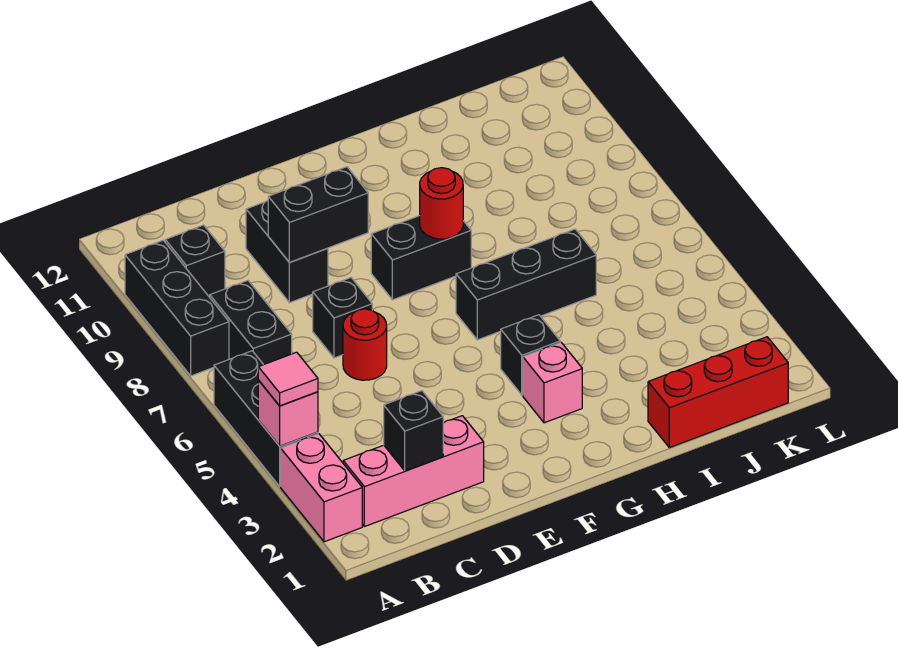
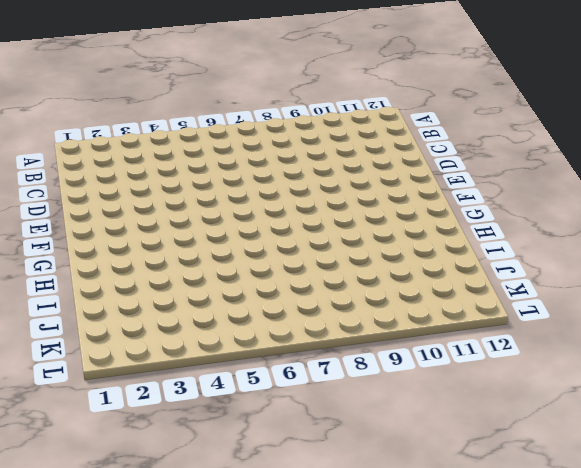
none -> pink brick A2:A3 level 1
none -> black brick A4:A6 level 1
none -> black brick A8:A10 level 1

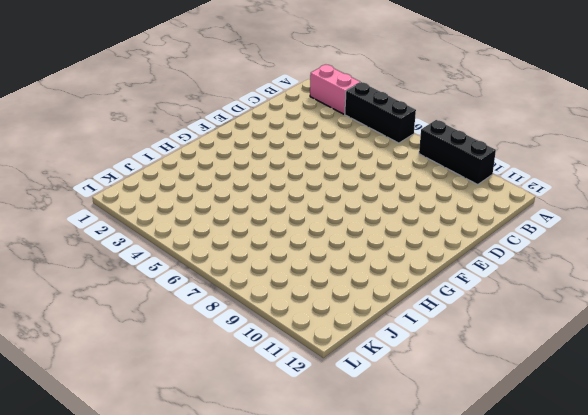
none -> pink brick B2:D2 level 1
none -> black brick B7:B8 level 1
none -> black brick B10 level 1

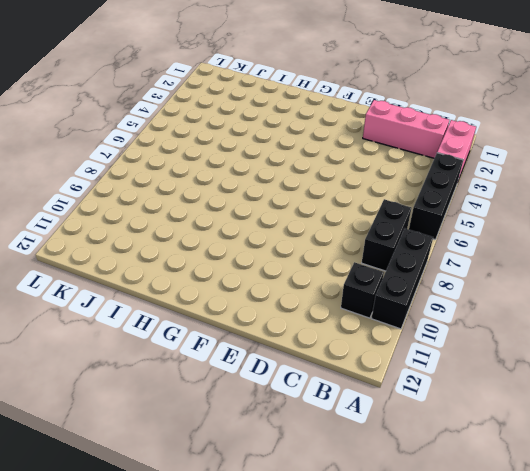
none -> red round brick D6 level 1
none -> black brick D7 level 1
none -> black brick D9:D10 level 1

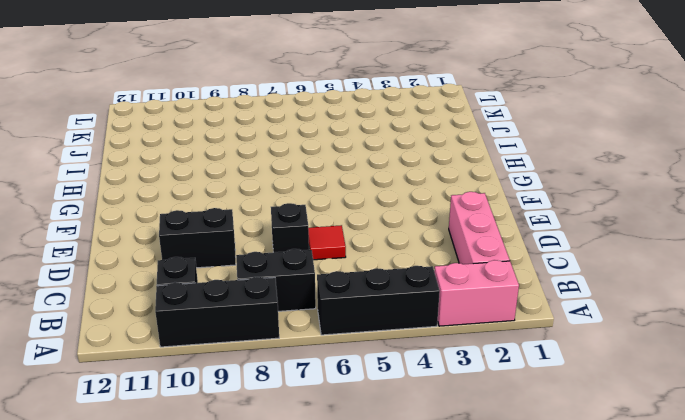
red tile D6 level 1 -> red round brick D6 level 1
none -> black brick F8:G8 level 1
none -> pink brick G3 level 1
none -> black brick G4 level 1

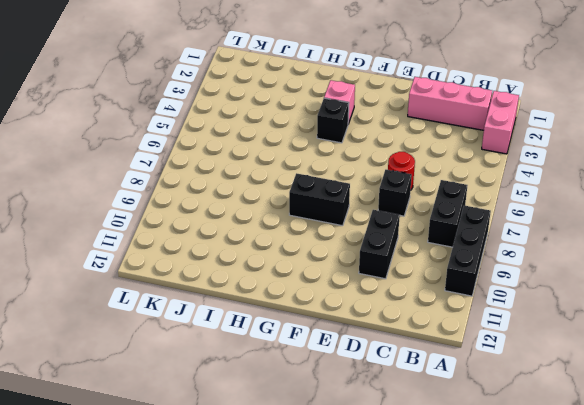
none -> black brick A4:A6 level 1
none -> black brick B10 level 1
none -> black brick G6:I6 level 1

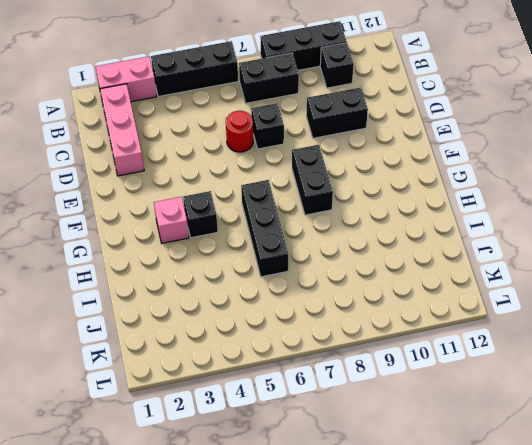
none -> red brick I1:K1 level 1
none -> pink brick A4 level 2
none -> black brick C2 level 2

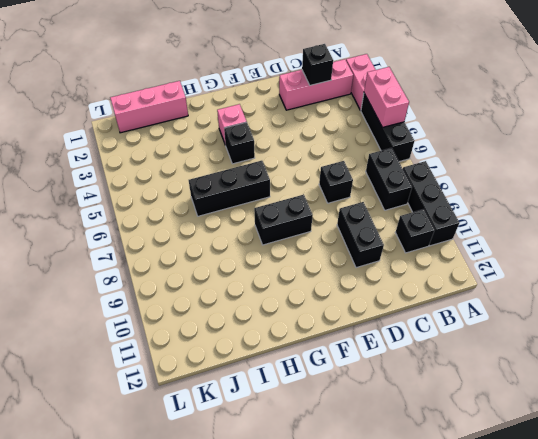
pink brick A4:A5 level 2 -> pink brick A4 level 2
pink brick I1:K1 level 1 -> red brick I1:K1 level 1
none -> red round brick D6 level 1
none -> black brick D9:E9 level 2
none -> red round brick G8 level 2

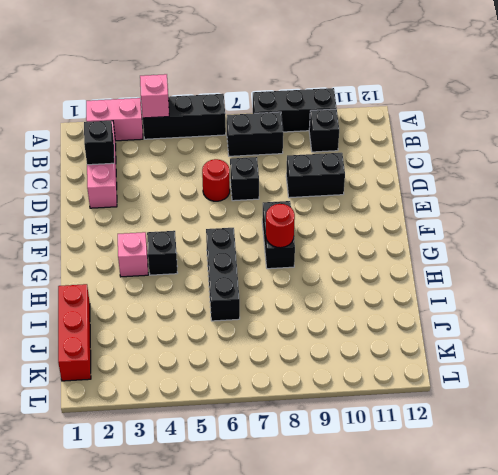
none -> black brick D9:E9 level 2
none -> pink tile A4 level 3

